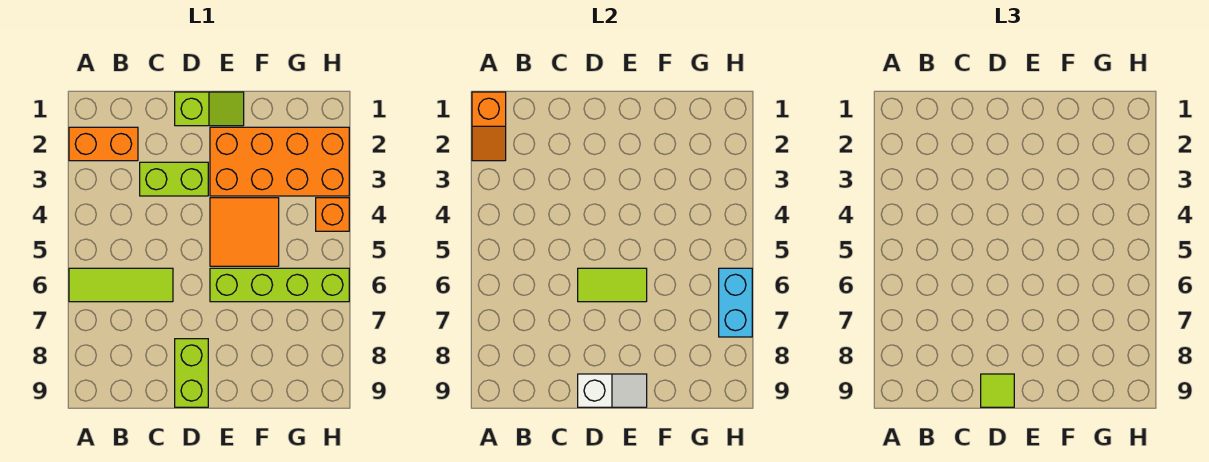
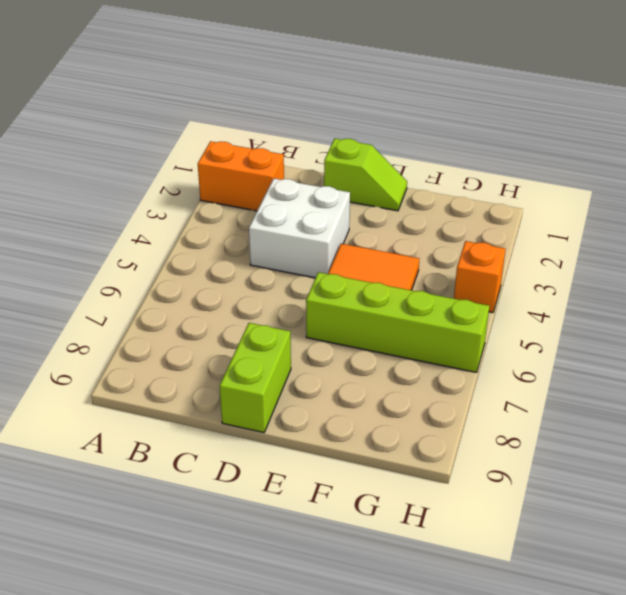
white brick C3:D4 level 1 -> lime brick C3:D3 level 1
none -> lime tile A6:C6 level 1
none -> orange brick E2:H3 level 1
none -> orange slope A1:A2 level 2 top 1

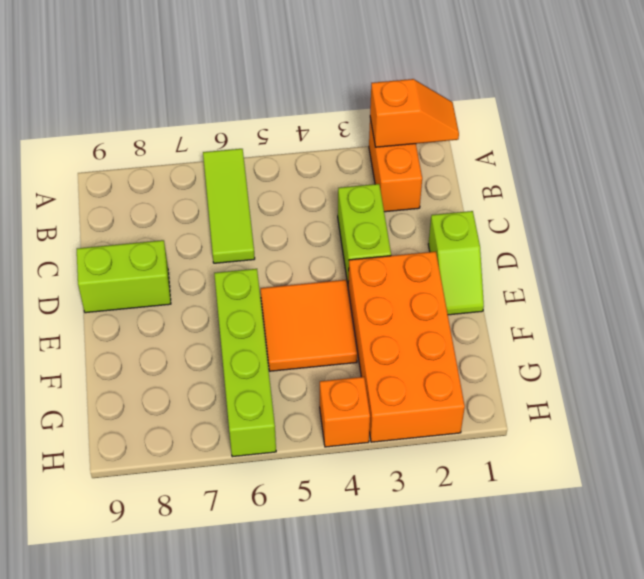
orange slope A1:A2 level 2 top 2 -> orange slope A1:A2 level 2 top 1
none -> lime tile D6:E6 level 2
none -> white slope D9:E9 level 2 top D
none -> cyan brick H6:H7 level 2

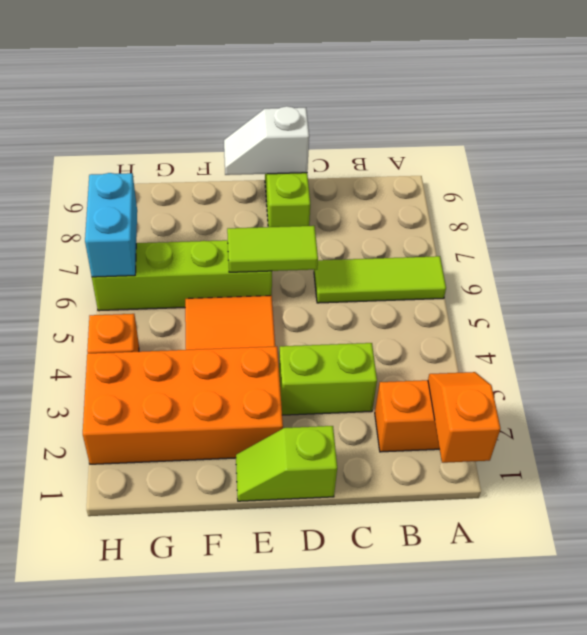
none -> lime tile D9 level 3

